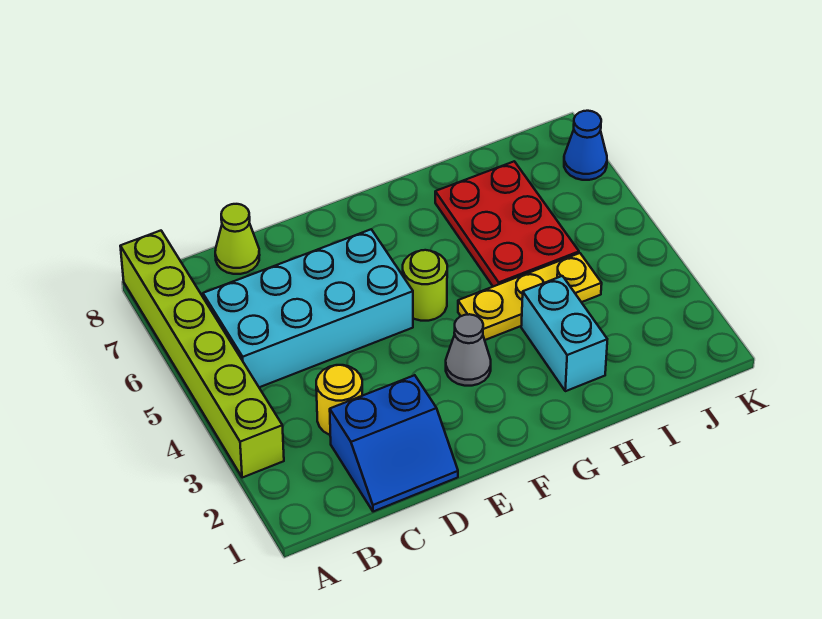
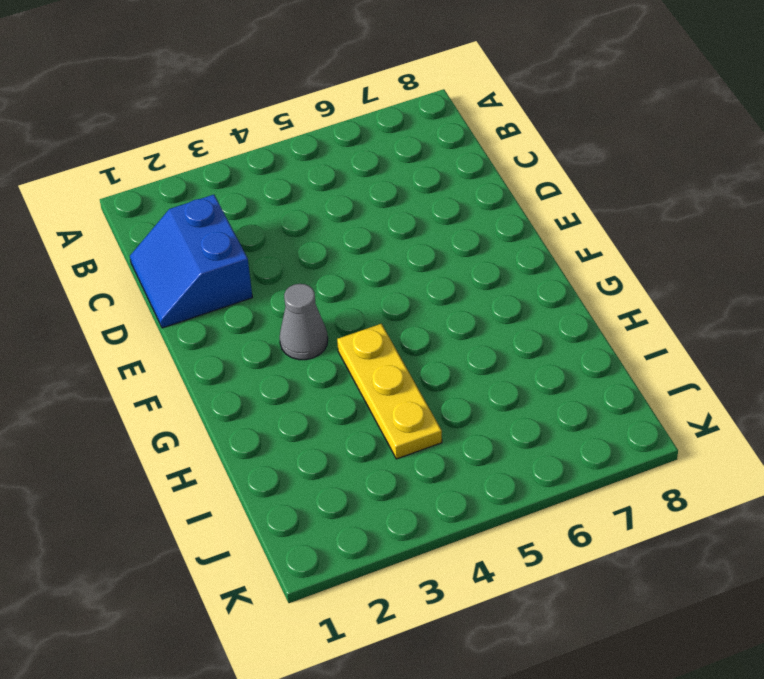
none -> lime brick A3:A8 level 1
none -> cyan brick B5:E6 level 1

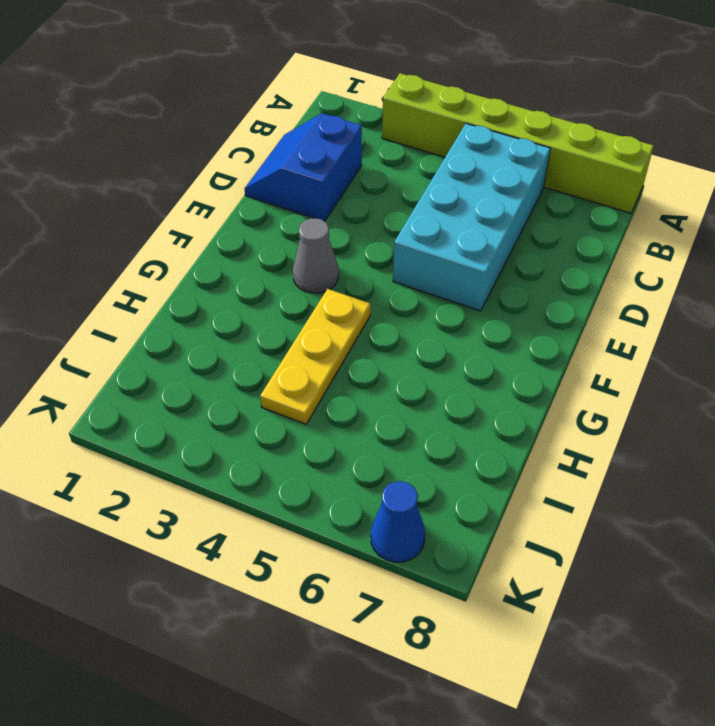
none -> yellow round brick C3 level 1
none -> lime cone C8 level 1

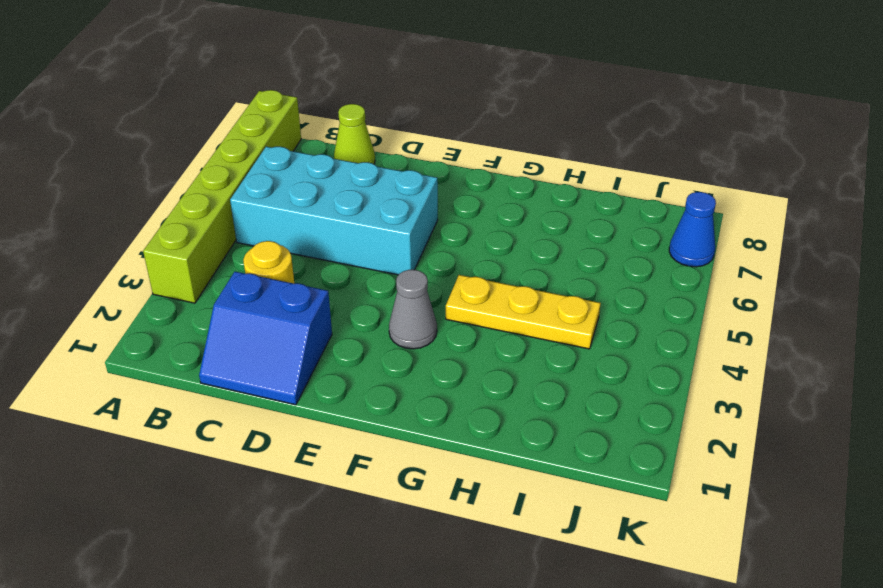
none -> lime round brick F5 level 1
none -> cyan brick H2:H3 level 1

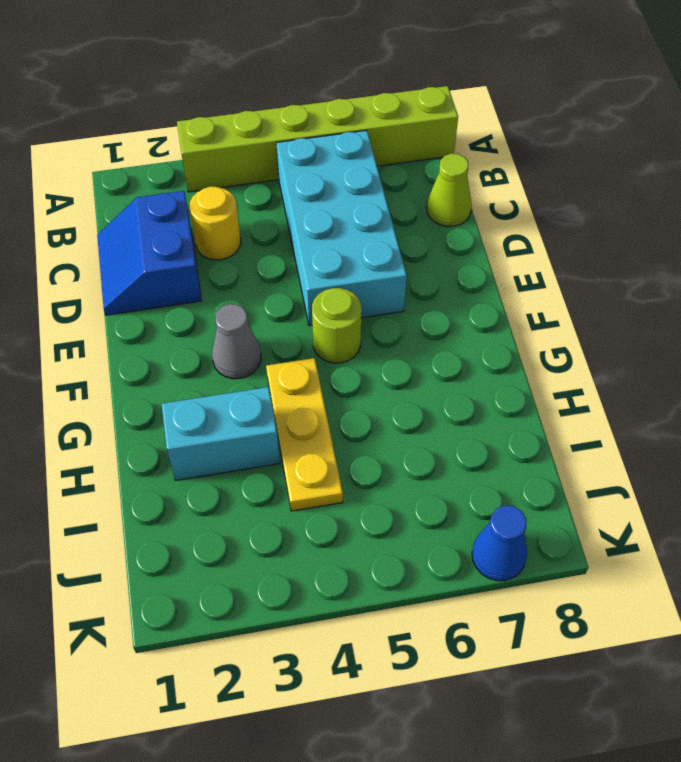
none -> red plate H5:I7 level 1

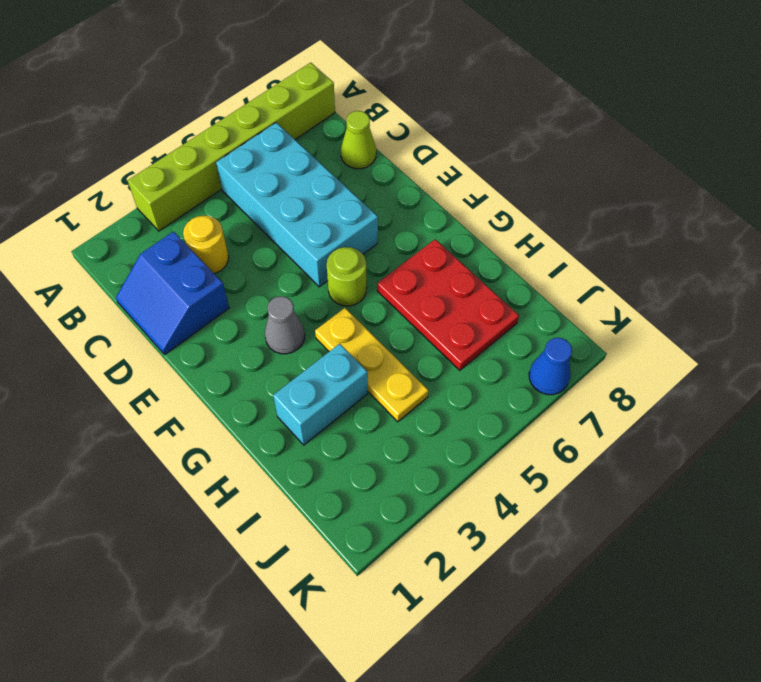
red plate G6:I7 level 1 -> red plate H5:I7 level 1

